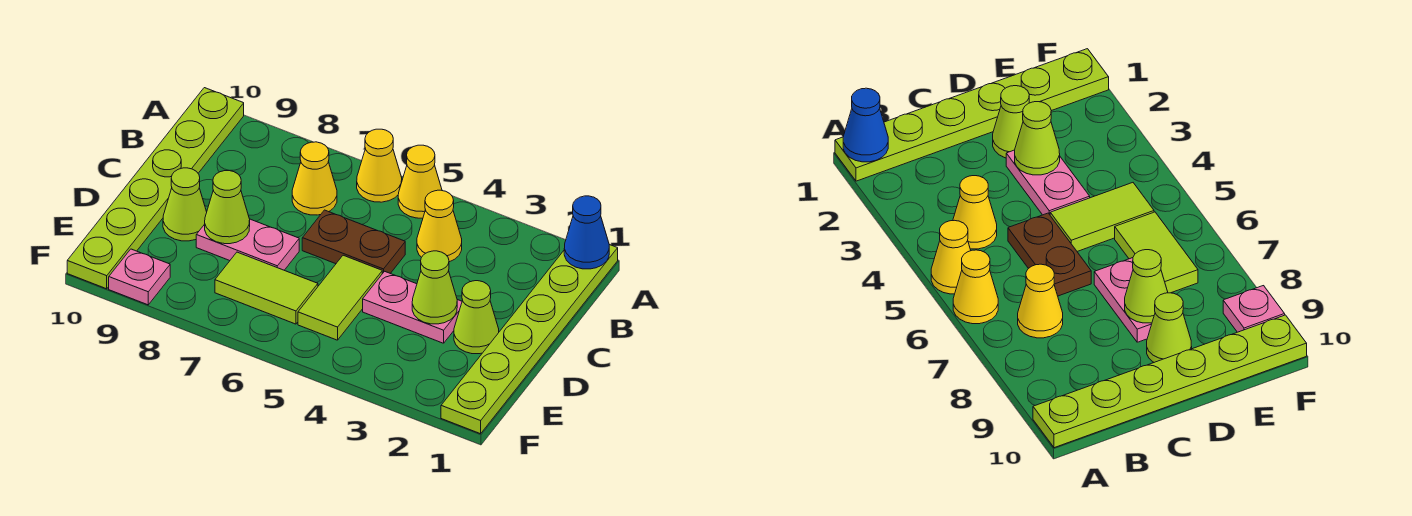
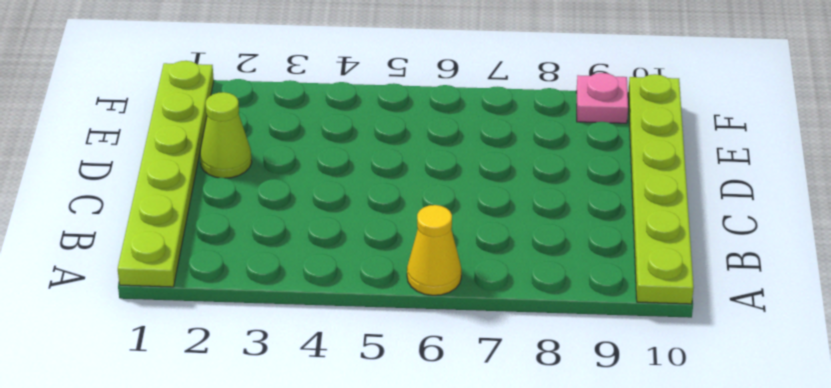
none -> yellow cone A5 level 1
none -> yellow cone B4 level 1
none -> yellow cone B7 level 1

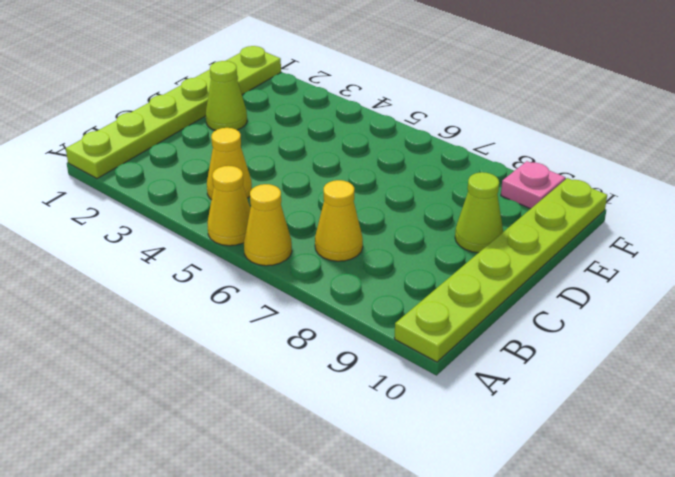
none -> brown plate C5:C6 level 1
none -> pink plate D3:D4 level 1
none -> lime tile D5:E5 level 1

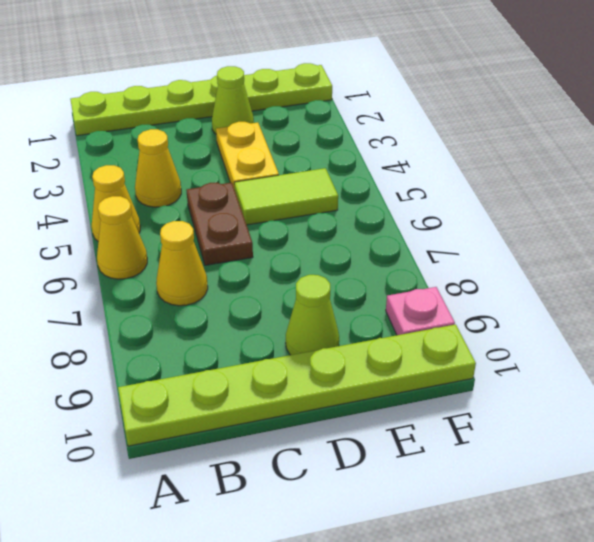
yellow plate D3:D4 level 1 -> pink plate D3:D4 level 1
none -> pink plate D7:D8 level 1
none -> lime tile E6:E7 level 1
none -> blue cone A1 level 2

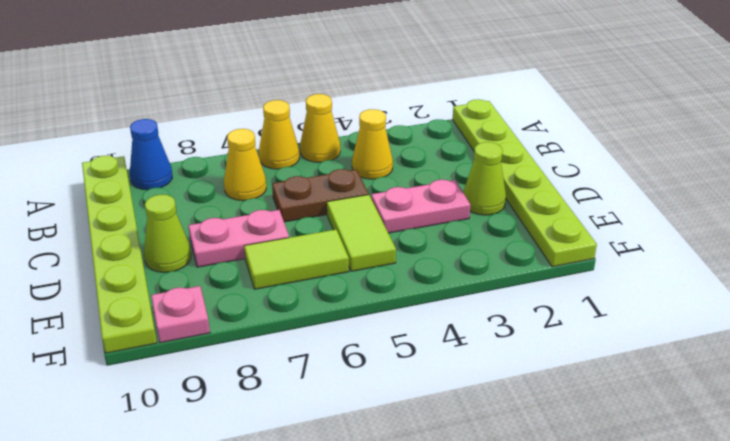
blue cone A9 level 1 -> blue cone A1 level 2
none -> lime cone D3 level 2
none -> lime cone D8 level 2

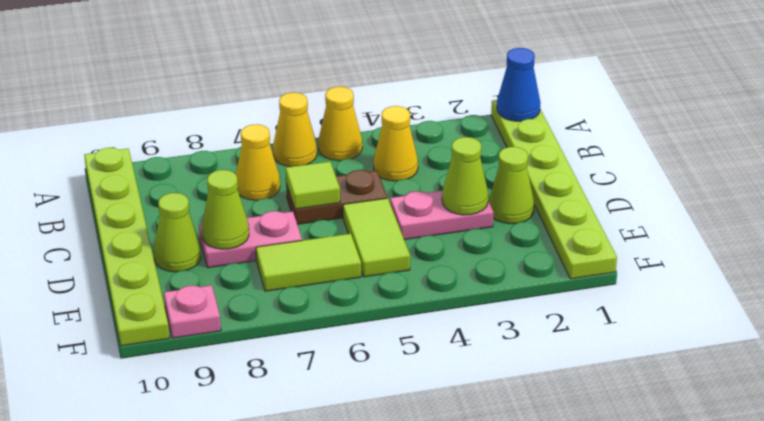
lime tile C6 level 2 -> none

